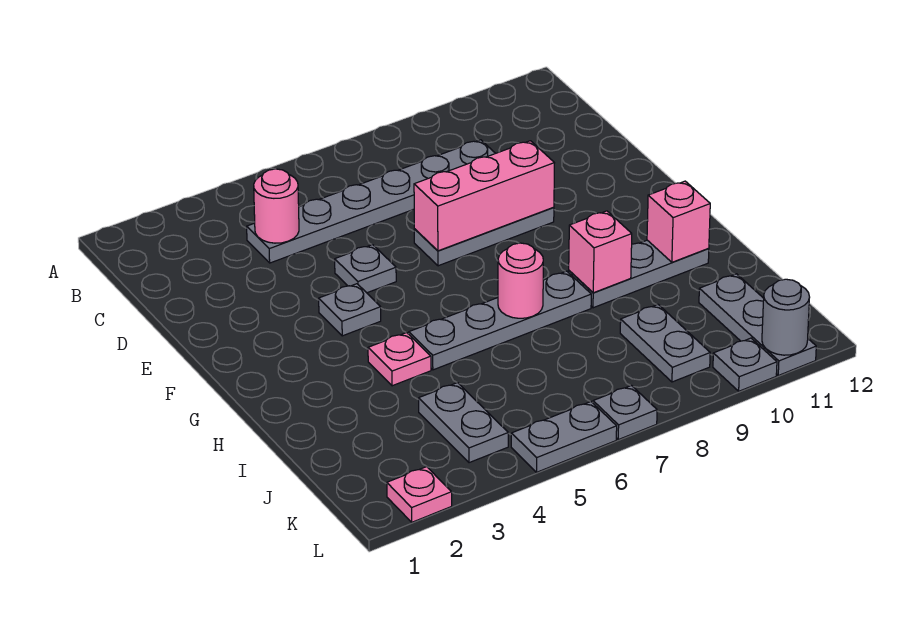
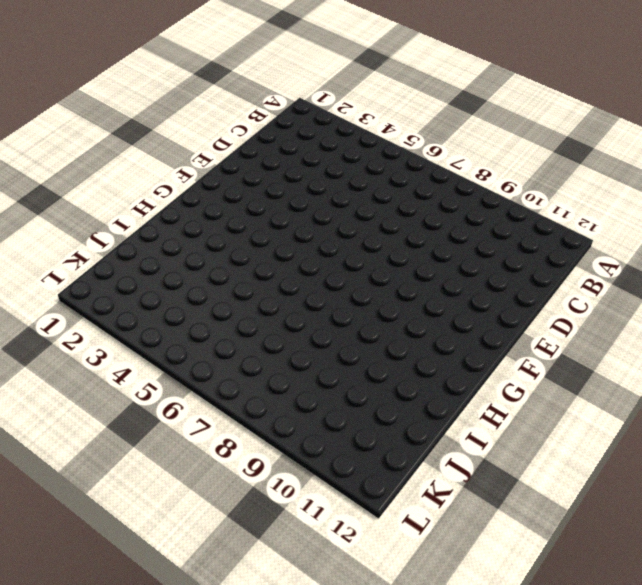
none -> grey plate C4:C9 level 1
none -> grey plate E5 level 1
none -> grey plate E7:E9 level 1

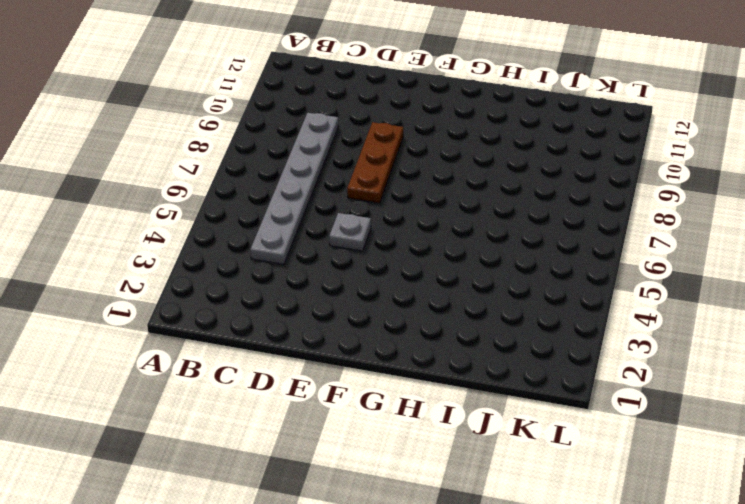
brown plate E7:E9 level 1 -> grey plate E7:E9 level 1
none -> grey plate F4 level 1
none -> pink plate H4 level 1
none -> grey plate H5:H8 level 1

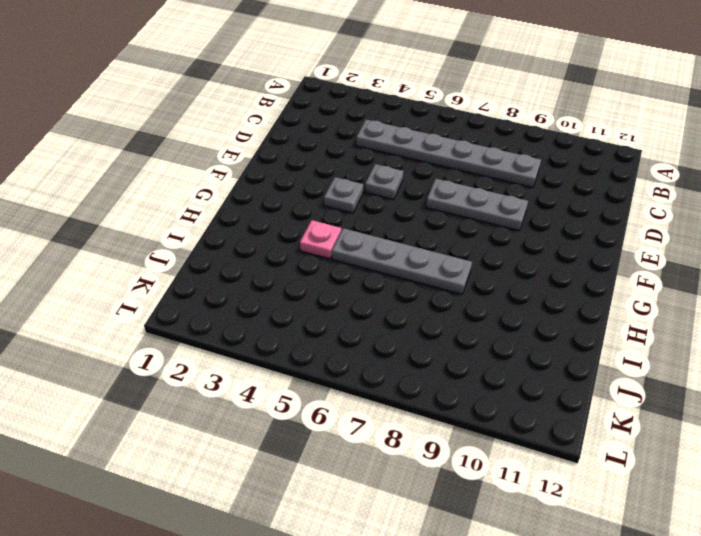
none -> grey plate H9:H11 level 1
none -> grey plate J4:K4 level 1
none -> grey plate J9:K9 level 1

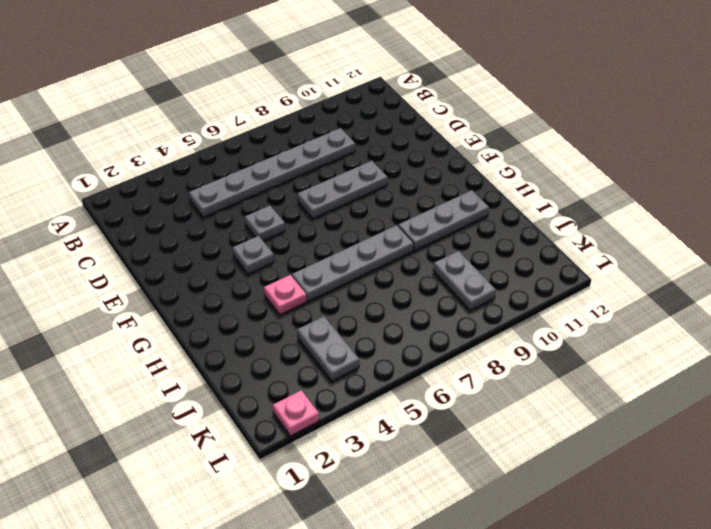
none -> grey plate J11:L11 level 1
none -> grey plate L5:L6 level 1
none -> grey plate L7 level 1

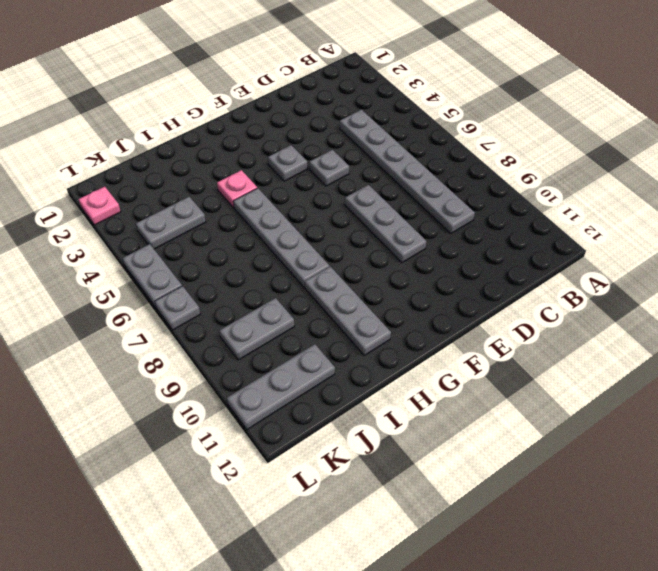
none -> grey plate L10 level 1
none -> pink round brick C4 level 2
none -> pink brick E7:E9 level 2

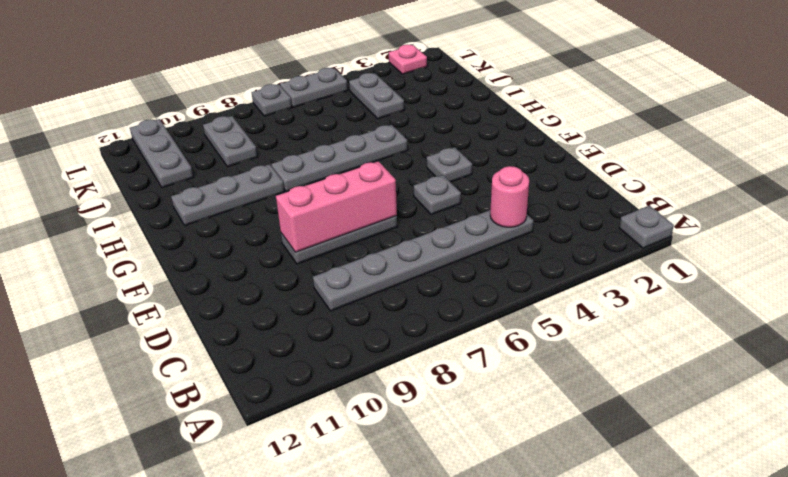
grey plate A1 level 1 -> grey plate L10 level 1
none -> pink plate H4 level 1
none -> pink round brick H7 level 2
none -> pink brick H9 level 2

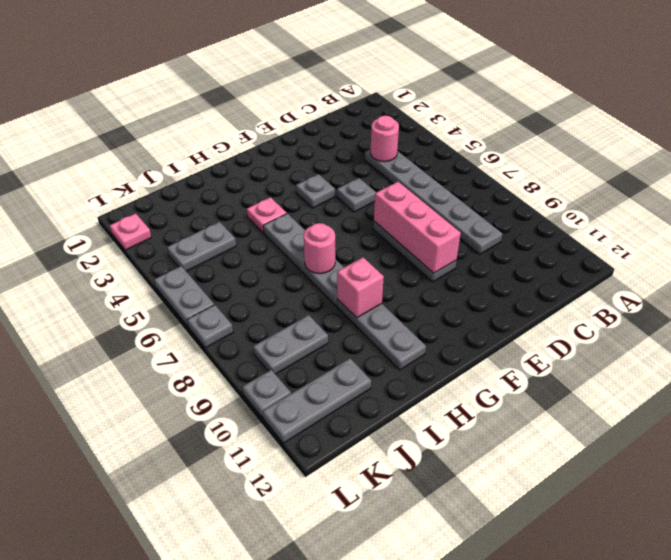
none -> pink brick H11 level 2
none -> grey round brick L11 level 2

